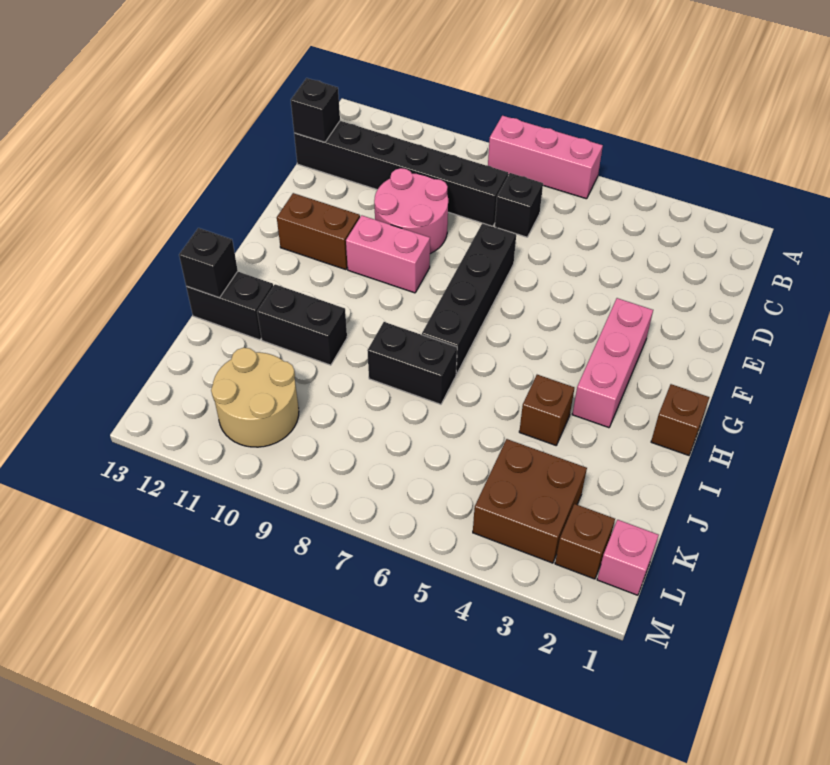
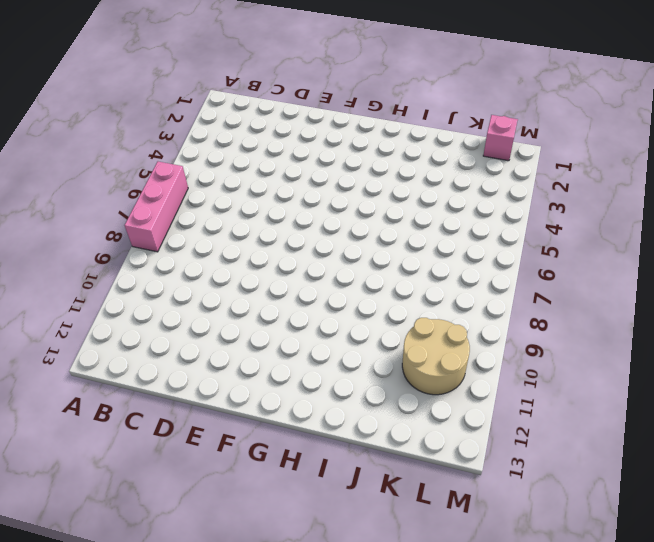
none -> black brick C7 level 1
none -> black brick C8:C13 level 1
none -> pink round brick D9:E10 level 1

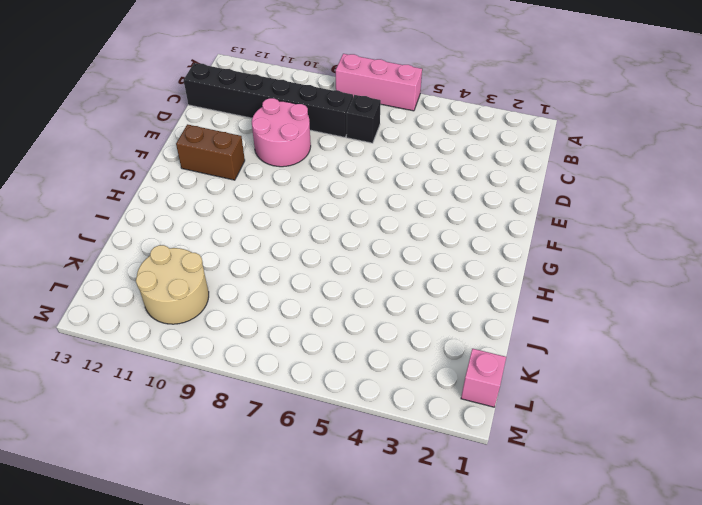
none -> black brick E7:H7 level 1
none -> pink brick F3:H3 level 1
none -> pink brick F9:F10 level 1

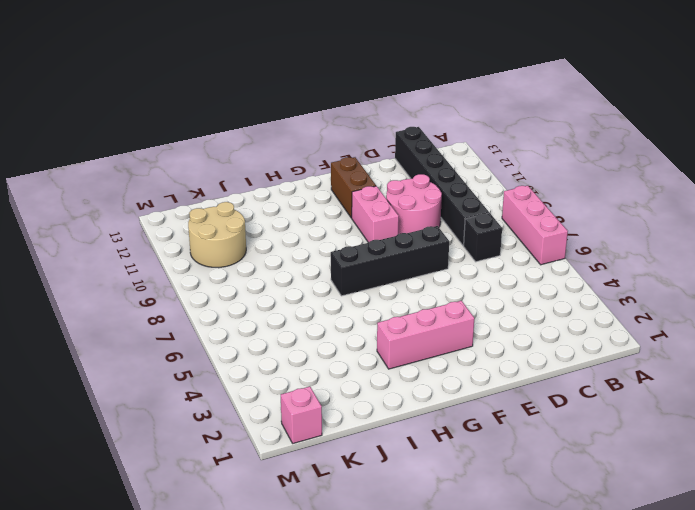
none -> brown brick H1 level 1
none -> brown brick I4 level 1
none -> black brick I7:I8 level 1

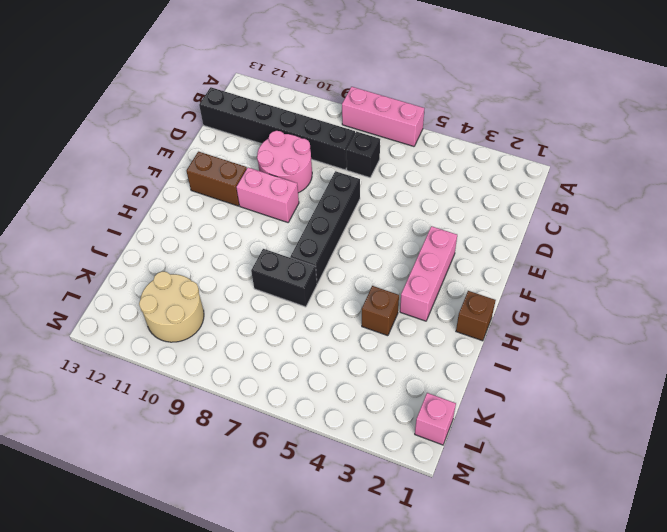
none -> black brick I10:I11 level 1
none -> black brick I12:I13 level 1
none -> brown brick K3:L4 level 1

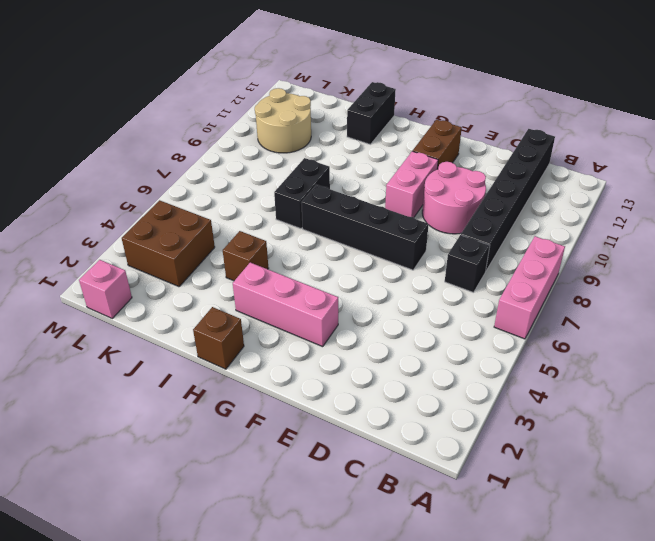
none -> black brick I10:I11 level 1
none -> brown brick L2 level 1
none -> black brick C13 level 2

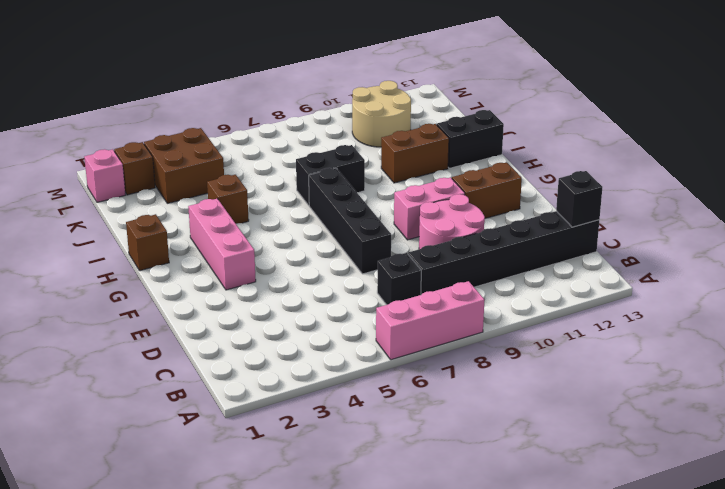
brown brick I10:I11 level 1 -> black brick I10:I11 level 1
none -> black brick I13 level 2

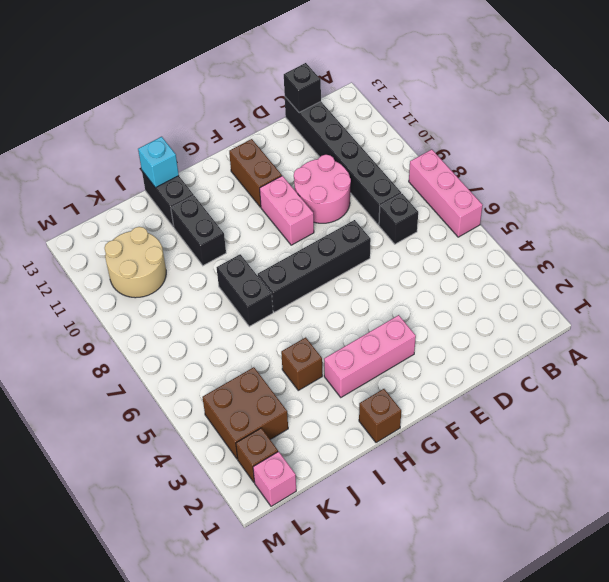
cyan brick I13 level 2 -> black brick I13 level 2

